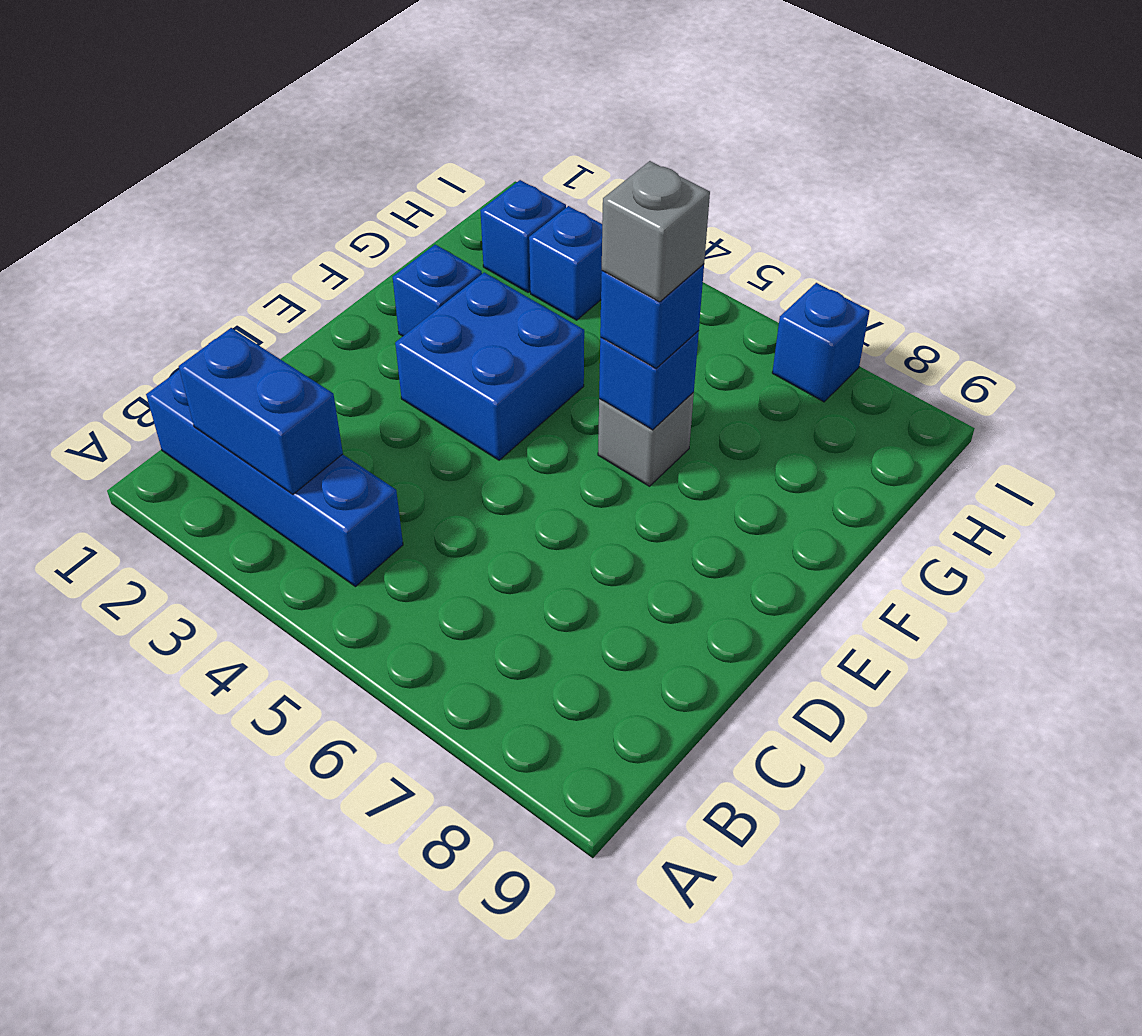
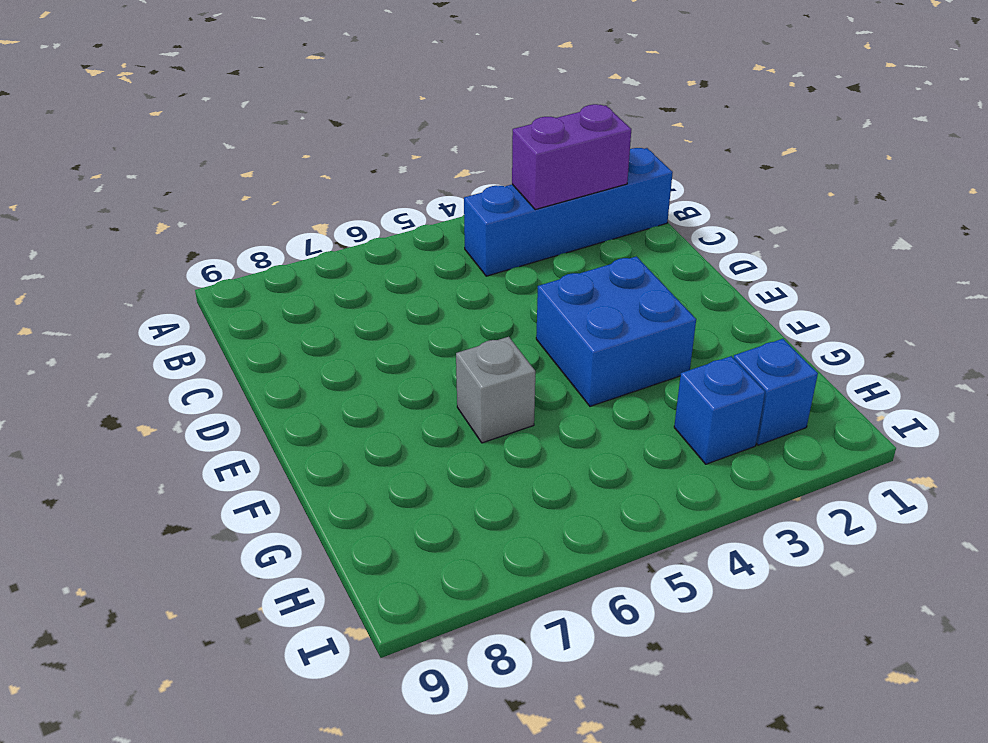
purple brick B2:B3 level 2 -> blue brick B2:B3 level 2
none -> blue brick F2 level 1
none -> blue brick I7 level 1

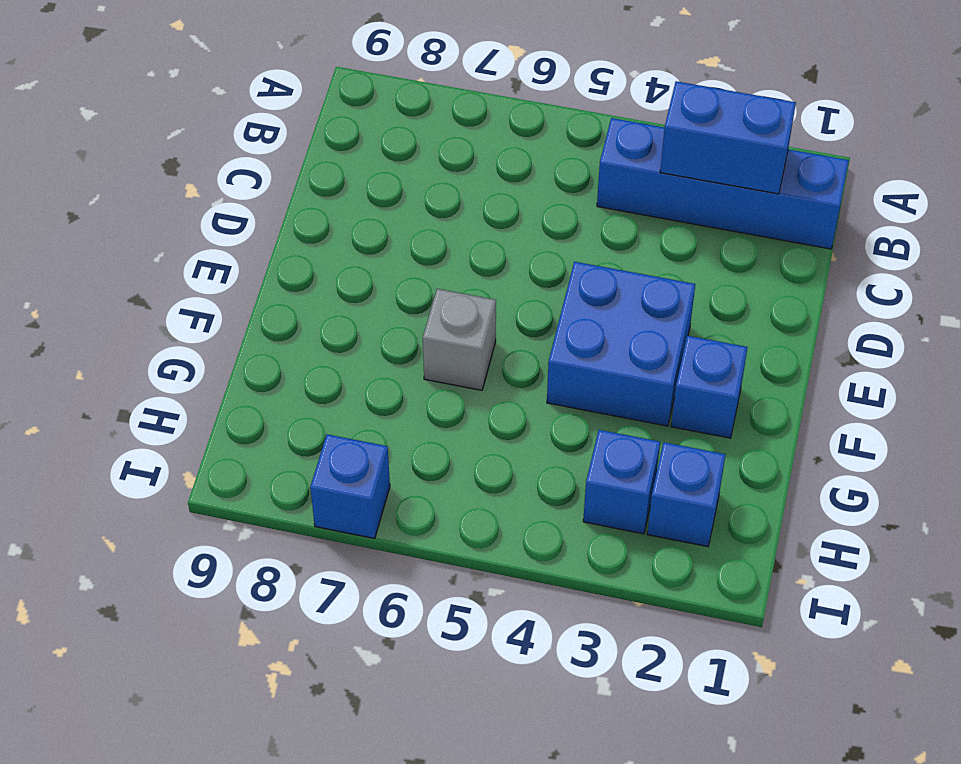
none -> blue brick F6 level 2
none -> blue brick F6 level 3

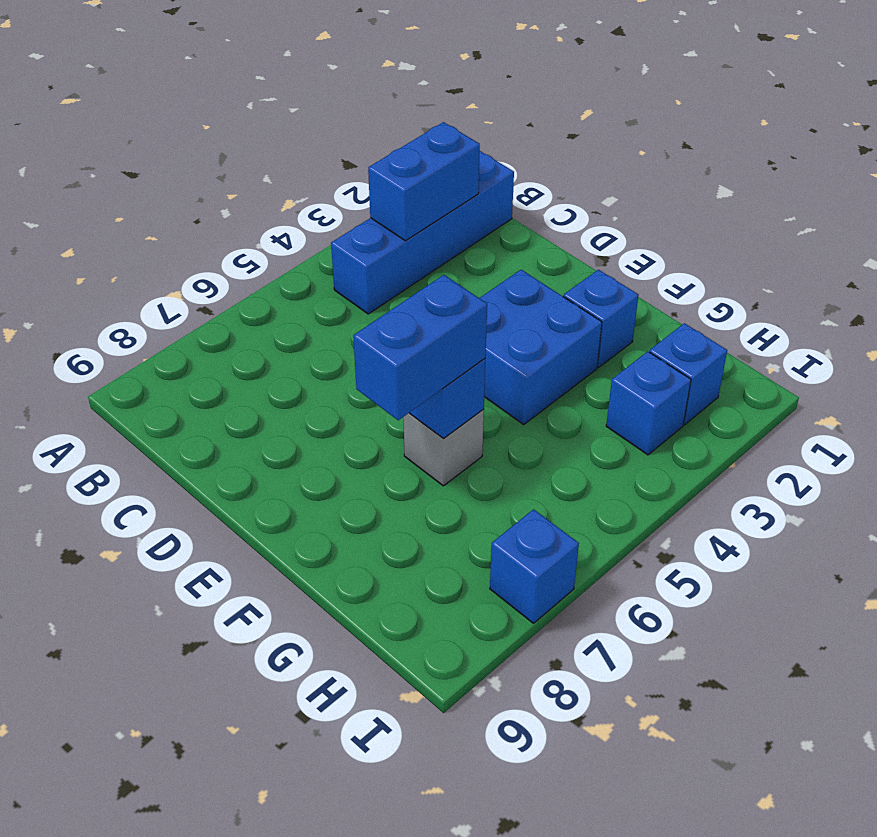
blue brick F6:F7 level 3 -> blue brick F6 level 3
none -> grey brick F6 level 4

